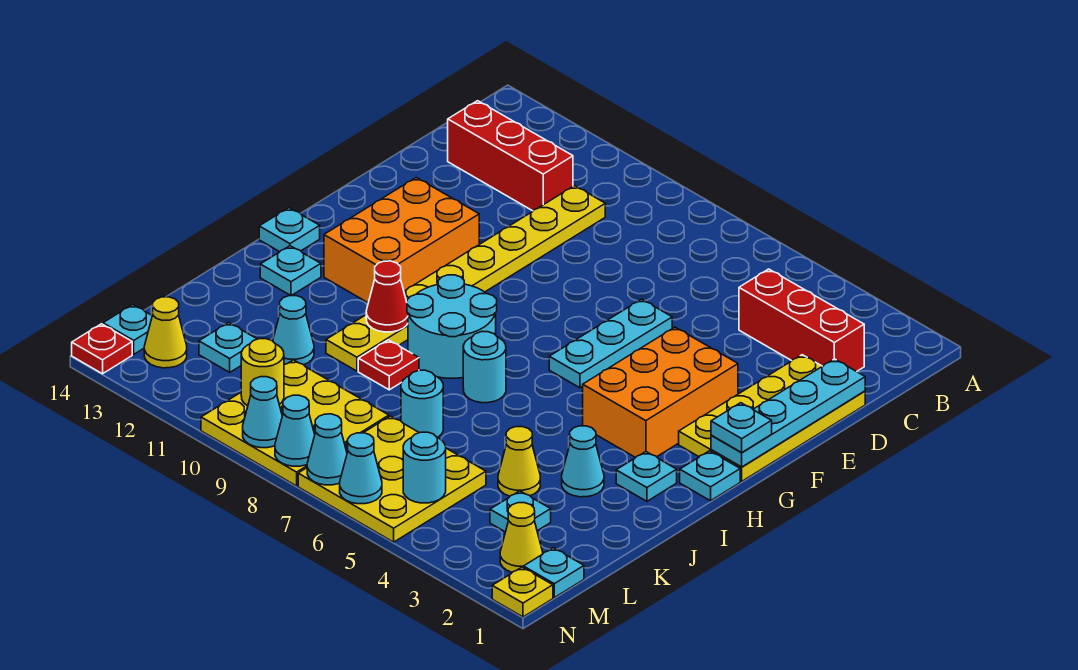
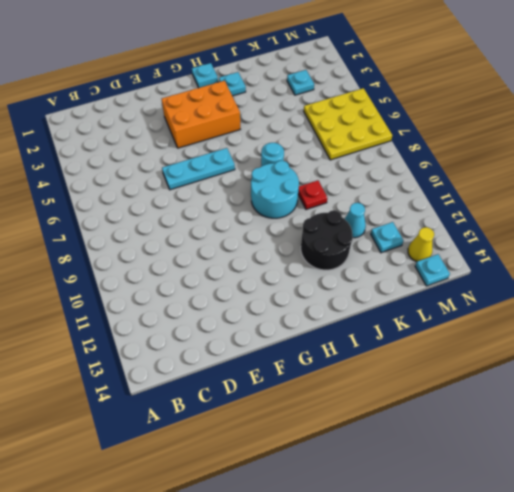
black round brick I11:J12 level 1 -> none
none -> red brick C2:C4 level 1
none -> yellow plate C10:J10 level 1
none -> red brick C11:C13 level 1
none -> yellow plate D1:G2 level 1

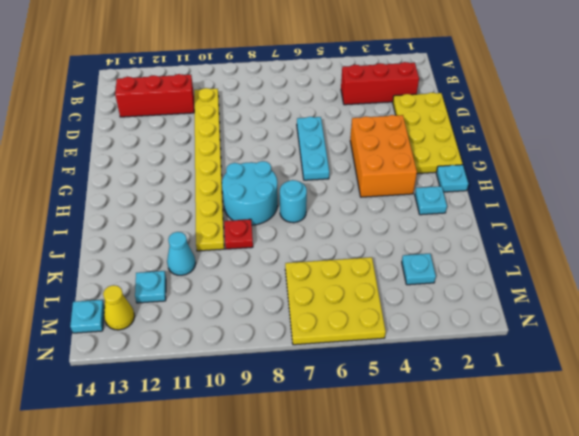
none -> orange brick F11:H12 level 1
none -> cyan plate H14 level 1
none -> cyan plate I13 level 1
none -> cyan cone J3 level 1

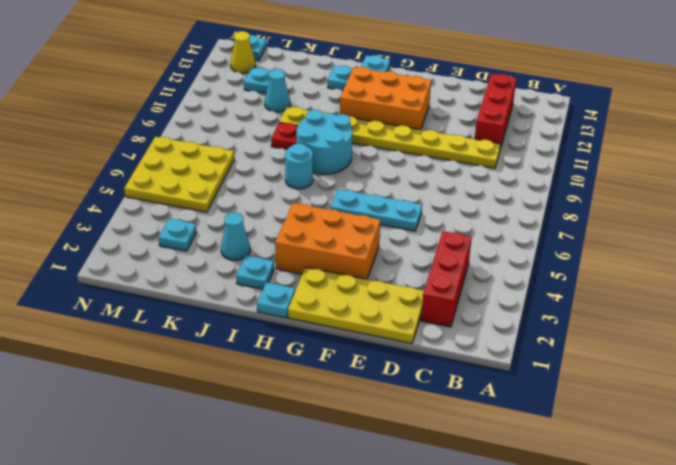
none -> yellow cone K4 level 1
none -> cyan round brick K7 level 1
none -> yellow plate L8:N10 level 1
none -> cyan plate M1 level 1

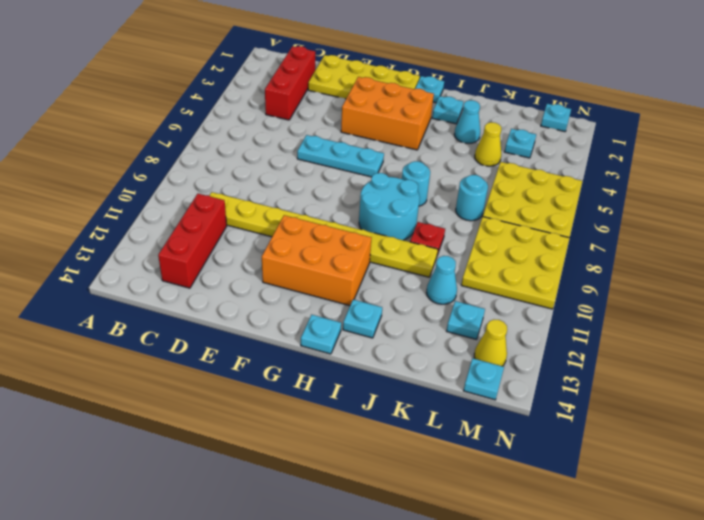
none -> yellow cone M2 level 1
none -> yellow plate N1 level 1
none -> red plate N14 level 1
none -> cyan plate D1:G1 level 2

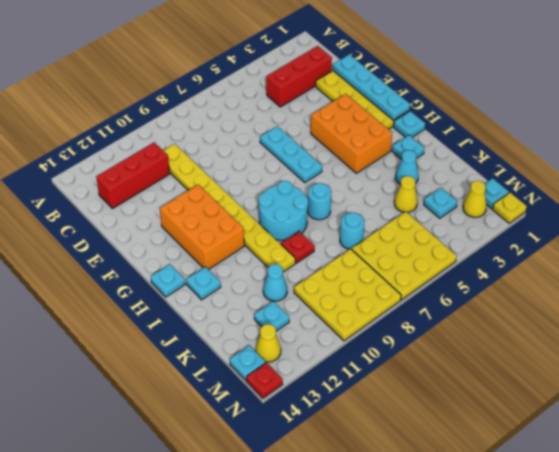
none -> red cone I10 level 2
none -> cyan round brick M5 level 2
none -> yellow round brick M10 level 2
none -> cyan cone N6 level 2

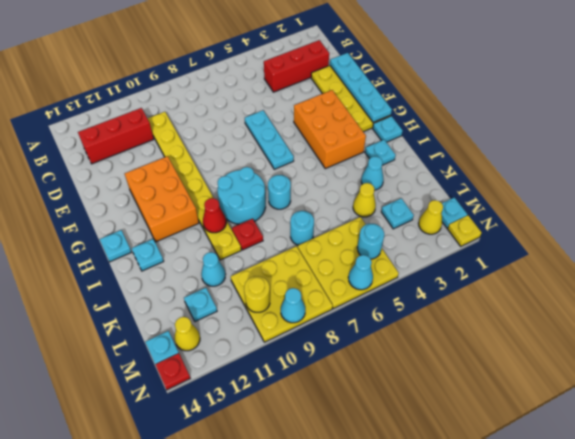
none -> cyan cone N7 level 2
none -> cyan cone N8 level 2
none -> cyan plate G1 level 3

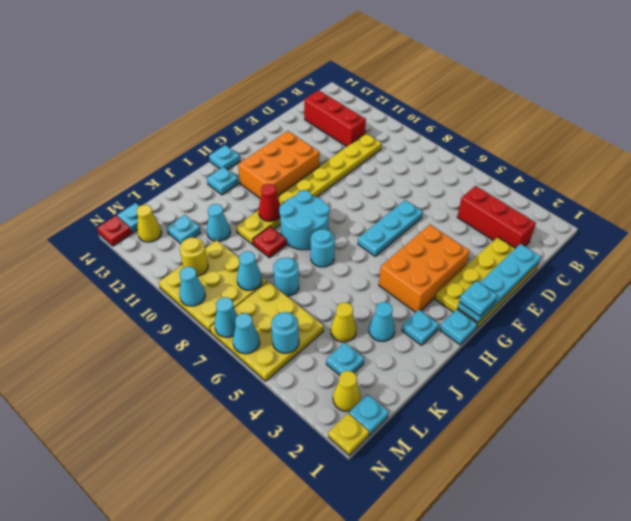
cyan cone L8 level 2 -> cyan cone N8 level 2

